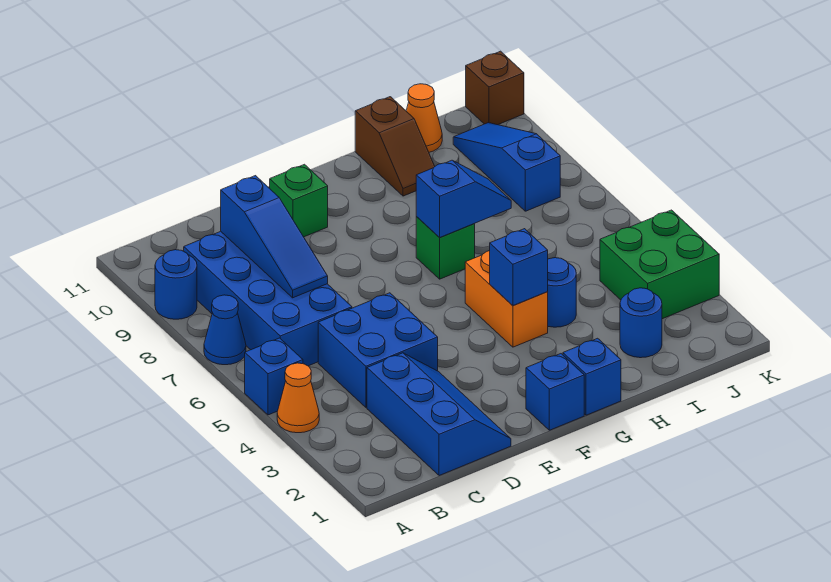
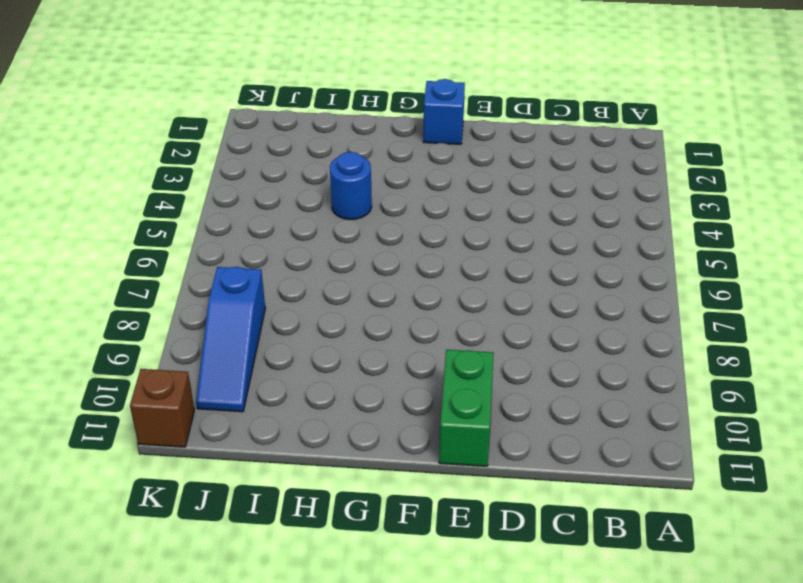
green brick E10:E11 level 1 -> green brick E10 level 1
none -> orange cone A4 level 1
none -> blue brick A5 level 1
none -> blue cone A7 level 1

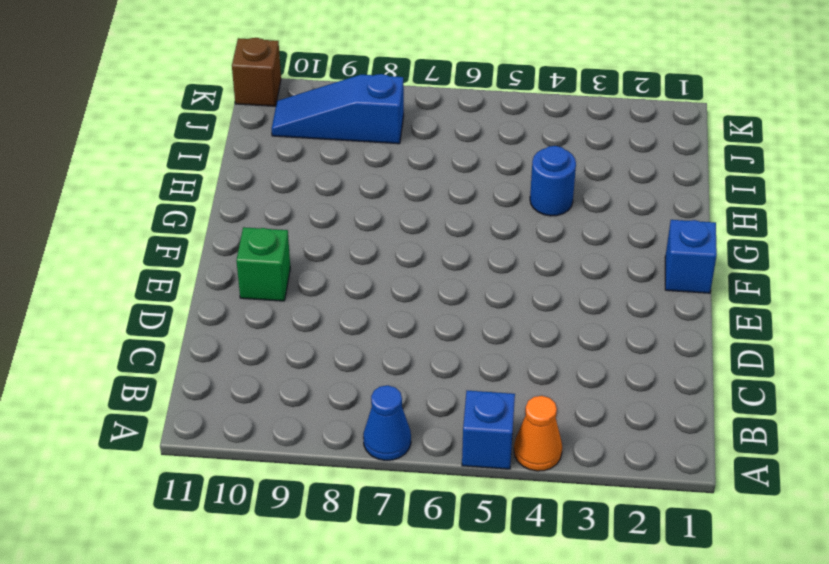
none -> blue round brick A9 level 1
none -> blue brick B6:C9 level 1
none -> blue slope C1:D3 level 1 top C

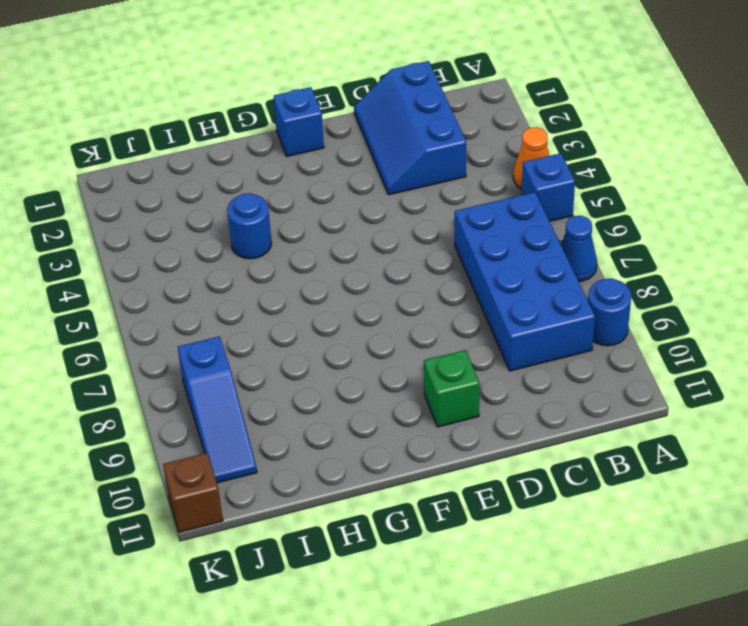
none -> blue brick C4:D5 level 1
none -> blue brick G1 level 1
none -> orange brick G4:G5 level 1

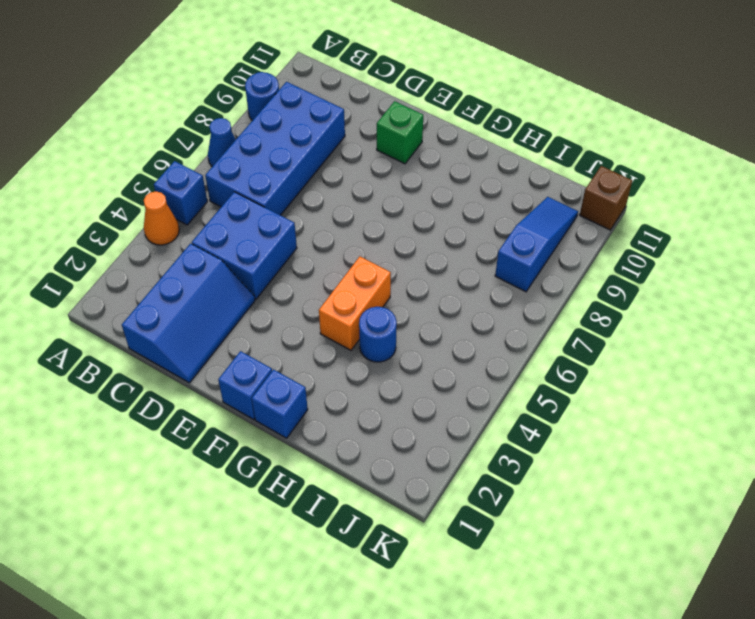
none -> green brick G7 level 1
none -> brown slope H10:H11 level 1 top 11
none -> blue round brick I2 level 1

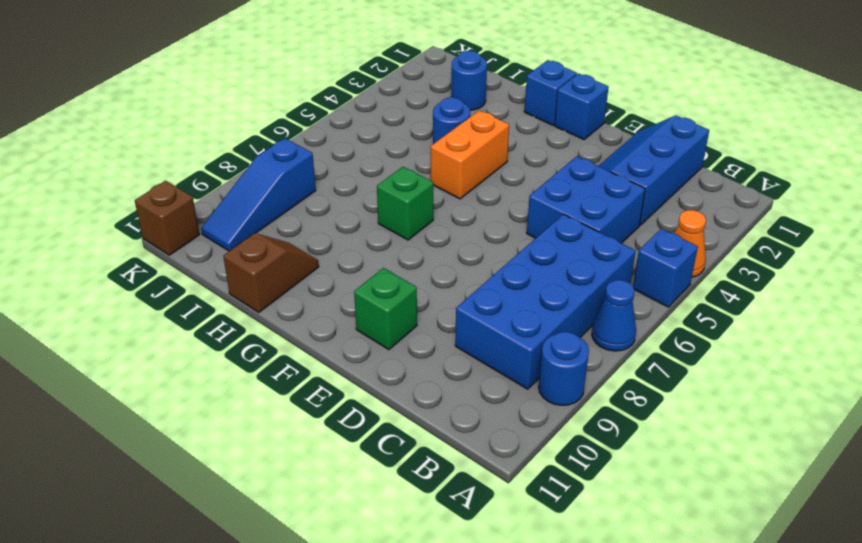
none -> orange cone I11 level 1
none -> green brick J3:K4 level 1
none -> blue slope C7:C9 level 2 top 9

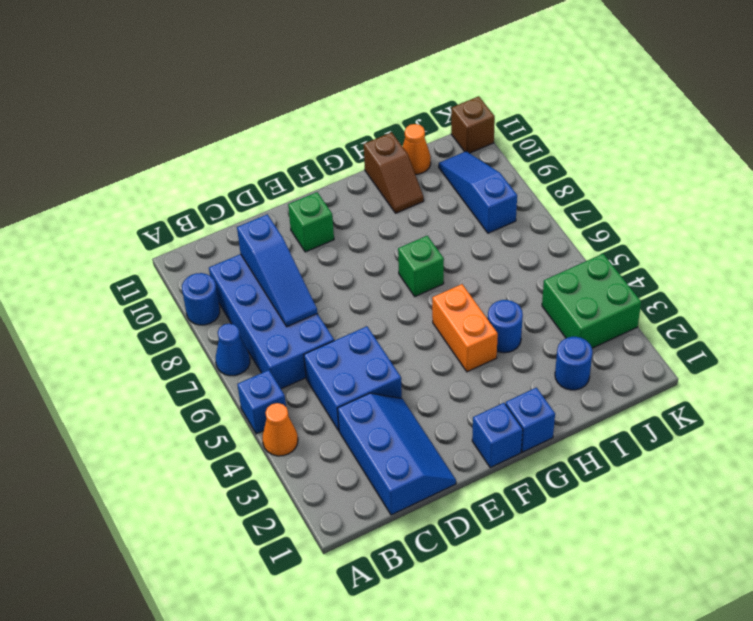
none -> blue brick G4 level 2
none -> blue slope G7:H7 level 2 top G

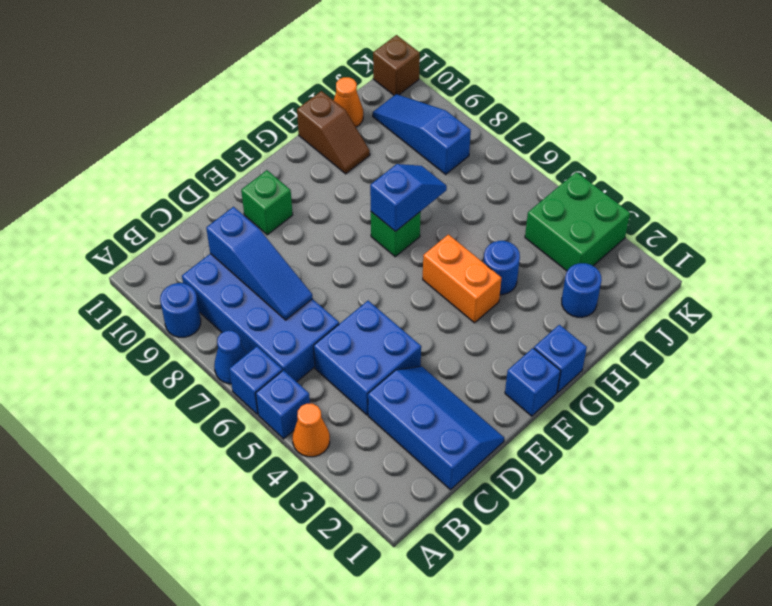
blue brick A6 level 1 -> blue brick G4 level 2

